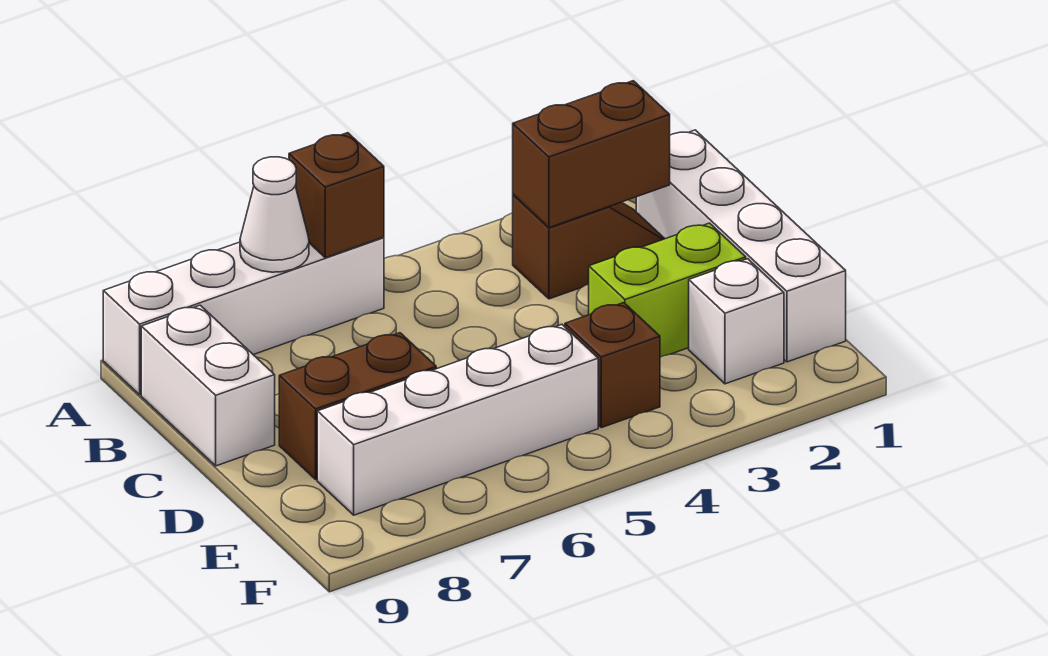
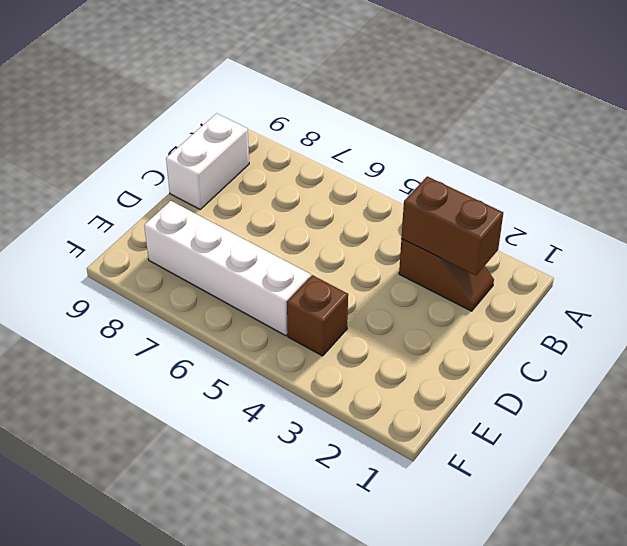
none -> white brick A6:A9 level 1
none -> white brick B1:E1 level 1
none -> lime brick D2:D3 level 1

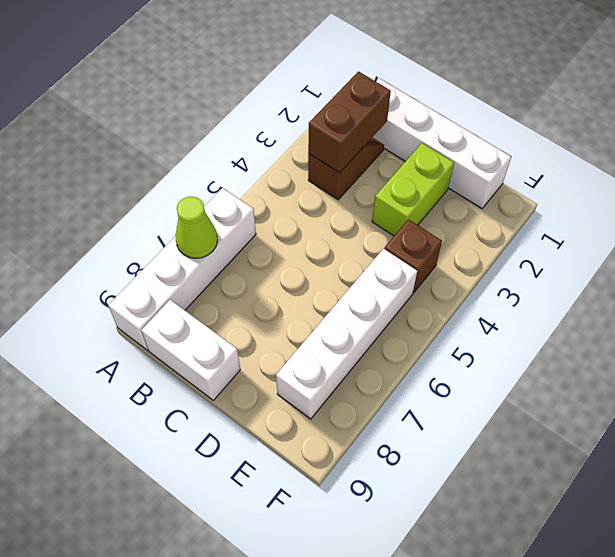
lime cone A7 level 2 -> white cone A7 level 2
none -> brown brick D7:D8 level 1
none -> white brick E2 level 1
none -> brown brick A6 level 2

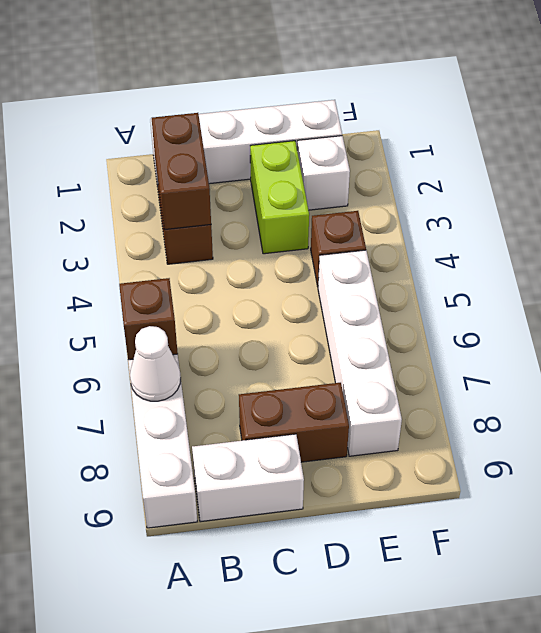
brown brick C8:D8 level 1 -> brown brick D7:D8 level 1

